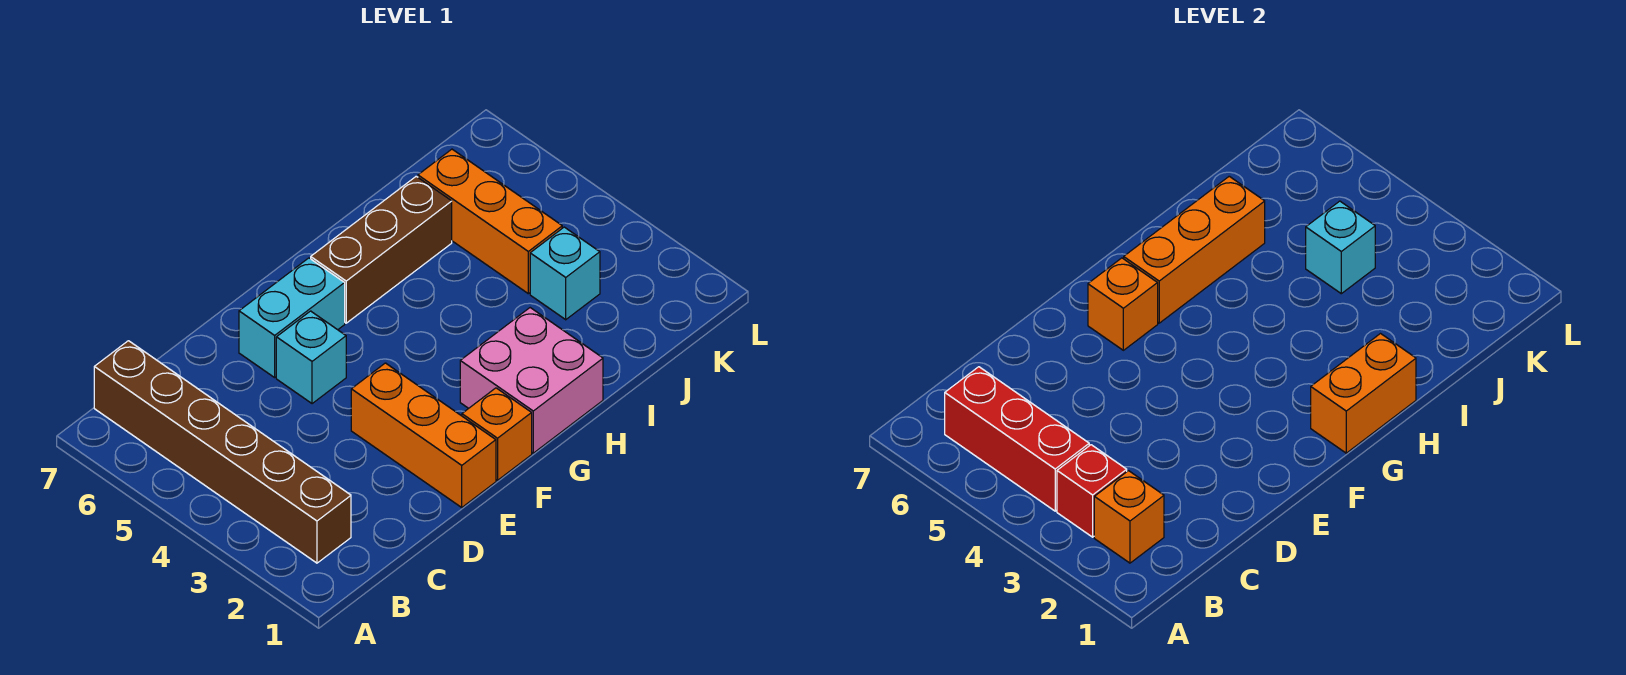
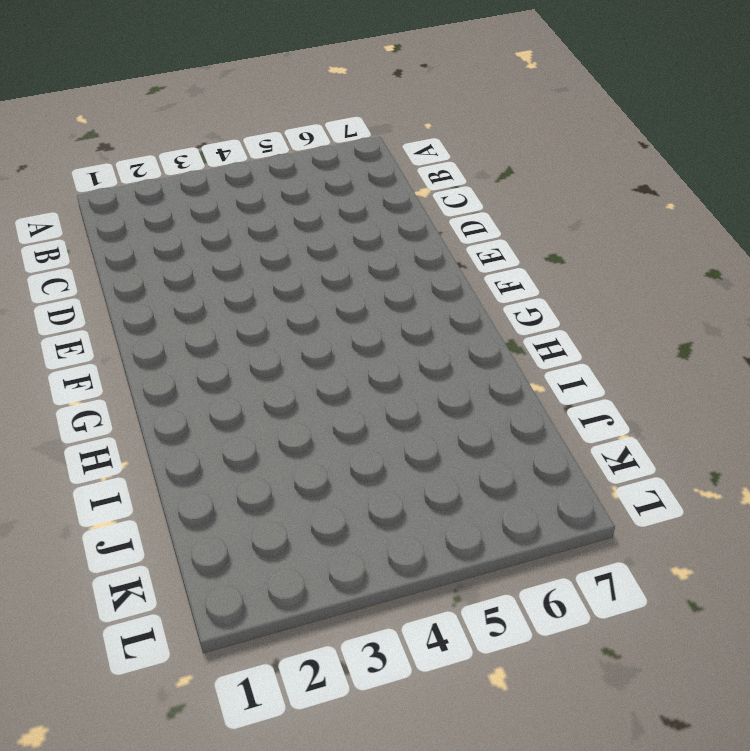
none -> brown brick B2:B7 level 1
none -> orange brick E1:E3 level 1
none -> cyan brick E5 level 1

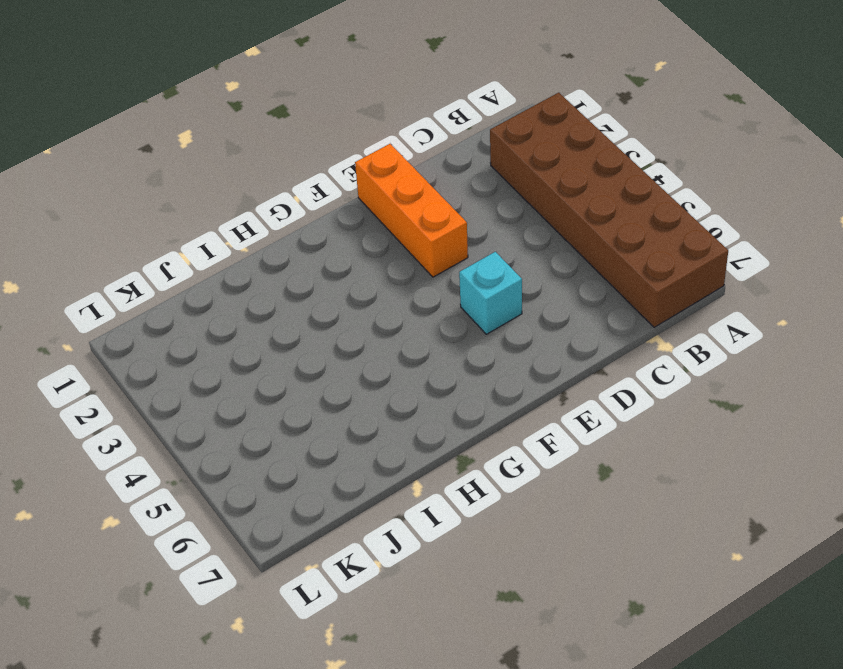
brown brick A2:B7 level 1 -> brown brick B2:B7 level 1
none -> cyan brick E6:F6 level 1
none -> orange brick F1 level 1
none -> pink brick G1:H2 level 1

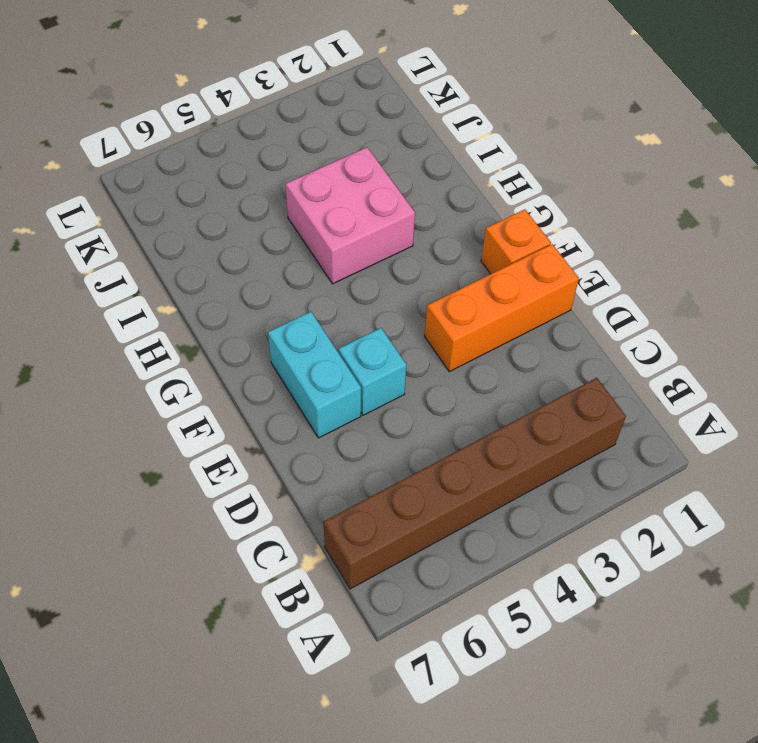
pink brick H3:I4 level 1 -> pink brick G1:H2 level 1
none -> brown brick G6:I6 level 1
none -> cyan brick J3 level 1
none -> orange brick J4:J6 level 1

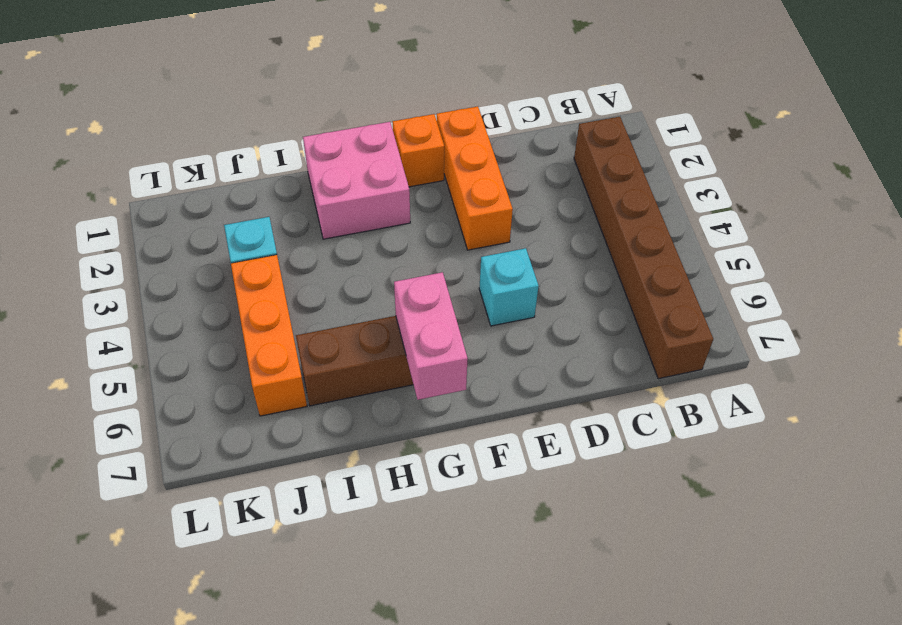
pink brick G6:G7 level 2 -> orange brick G6:I6 level 2
none -> cyan brick E6:F6 level 1
none -> orange brick B2 level 2
none -> red brick B3 level 2

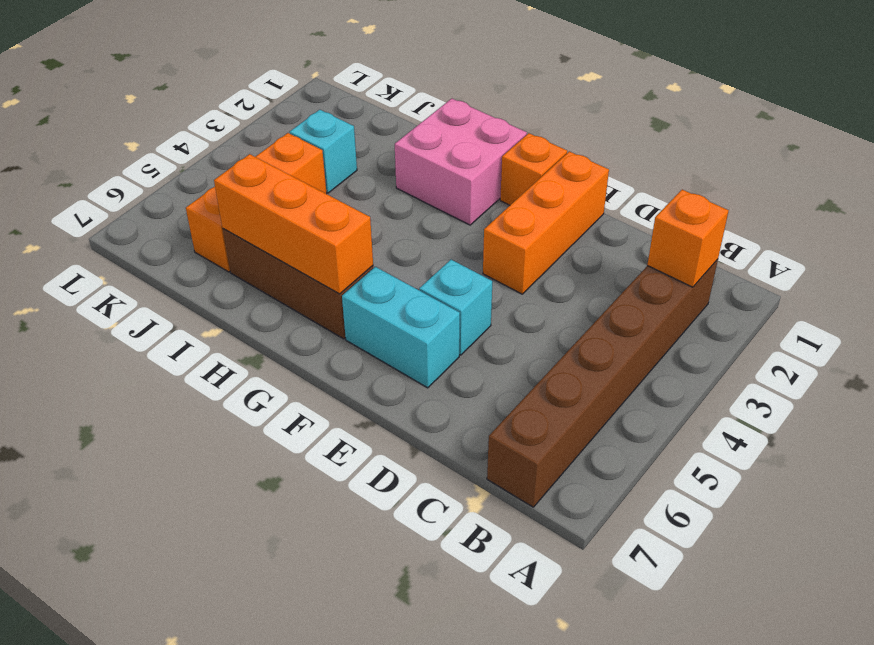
none -> red brick B3 level 2
none -> red brick B4:B6 level 2
none -> orange brick F6 level 2

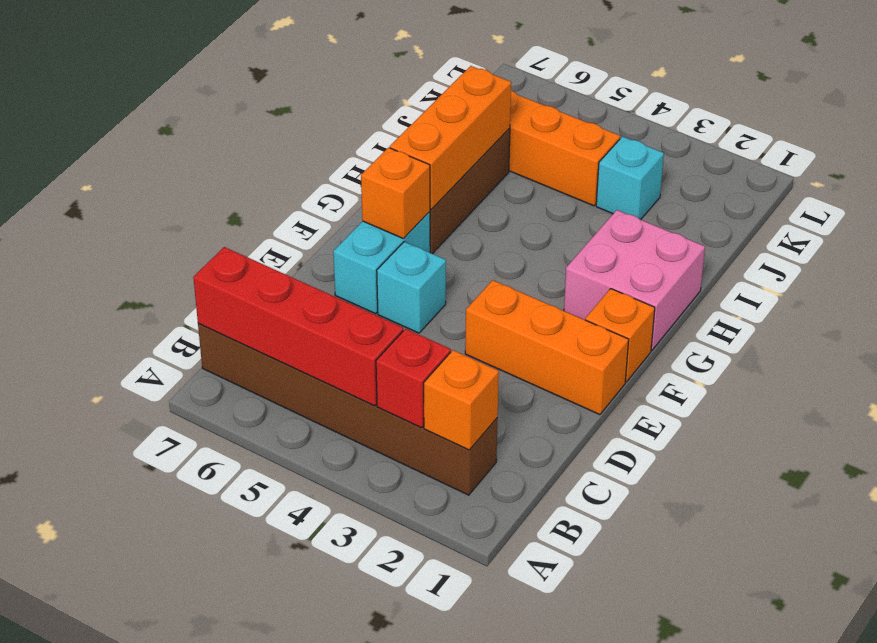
red brick B4:B7 level 2 -> red brick B4:B6 level 2
none -> orange brick G1:H1 level 2
none -> cyan brick J4 level 2

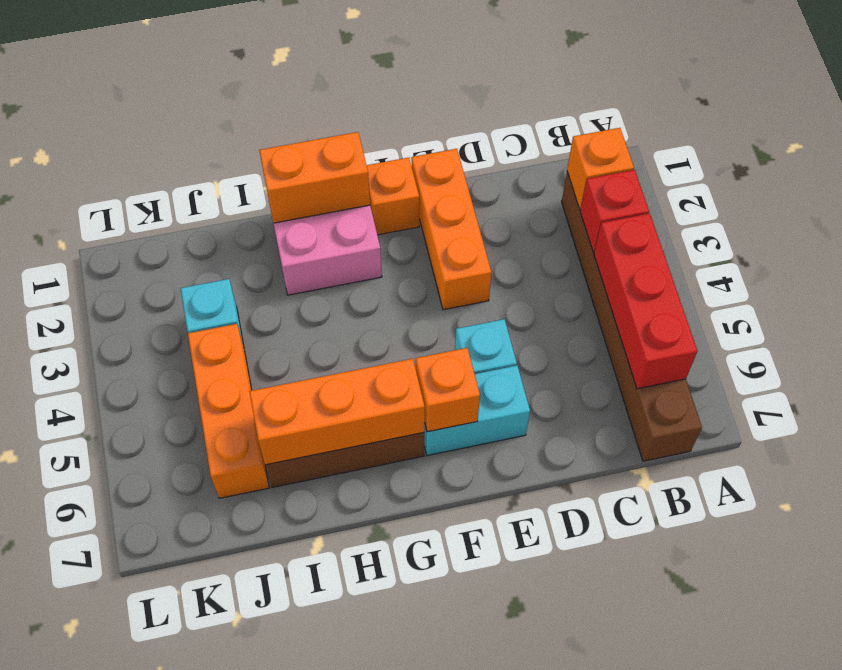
none -> cyan brick J4 level 2

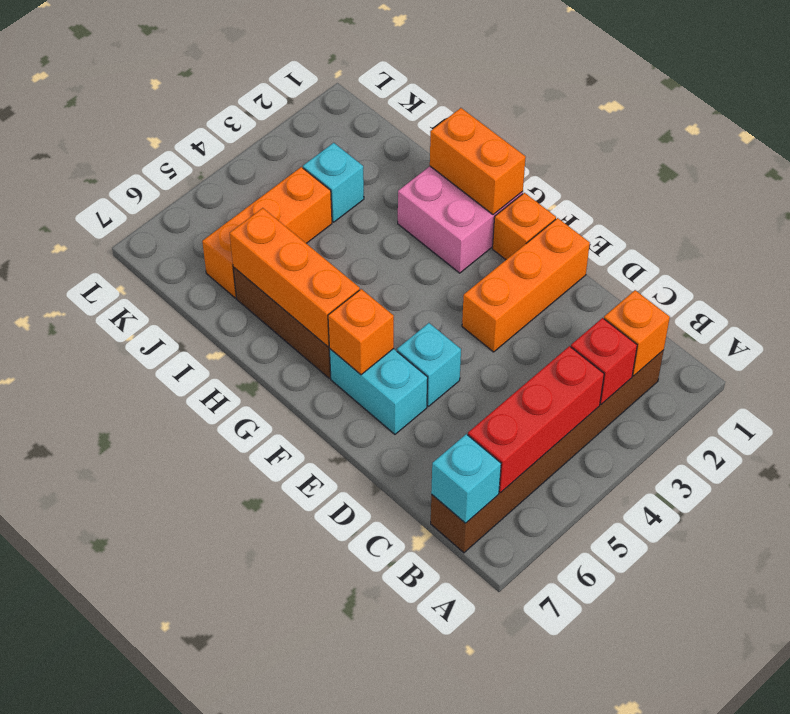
cyan brick B7 level 2 -> cyan brick J4 level 2

